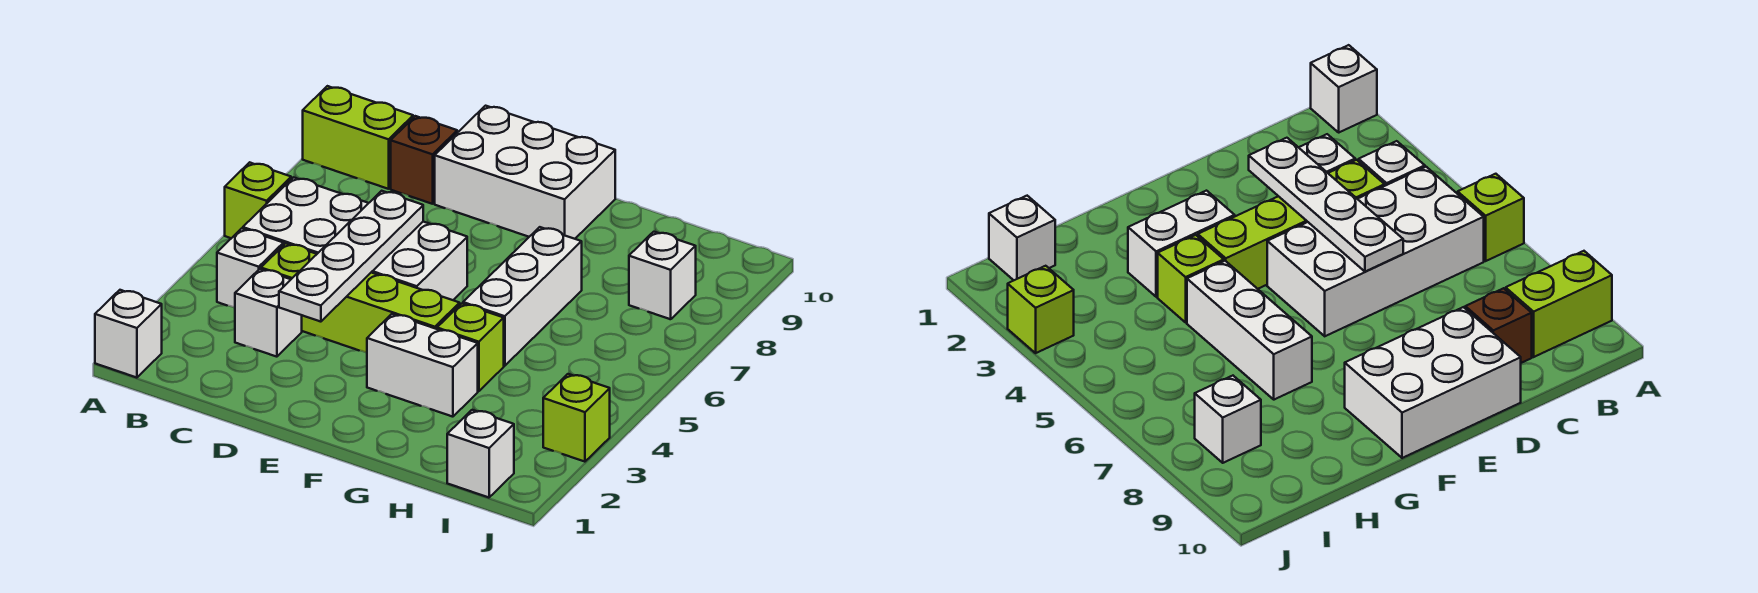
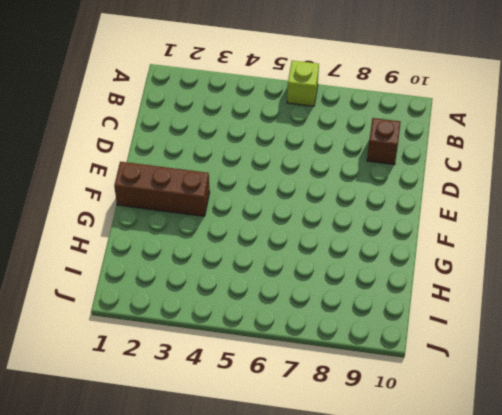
brown brick F1:F3 level 1 -> white brick F3:G3 level 1
none -> white brick A1 level 1
none -> lime brick A9:B9 level 1
none -> white brick B4 level 1

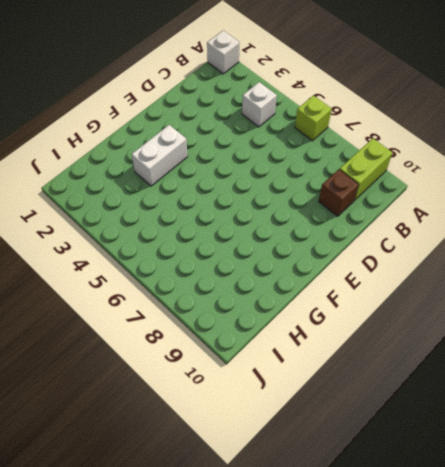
none -> white brick B5:E6 level 1
none -> white brick C3 level 1
none -> lime brick C4:F4 level 1

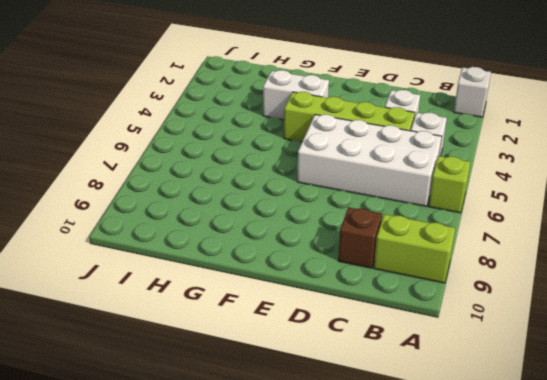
none -> white brick D9:F10 level 1
none -> lime brick G4 level 1
none -> white brick G5:G7 level 1

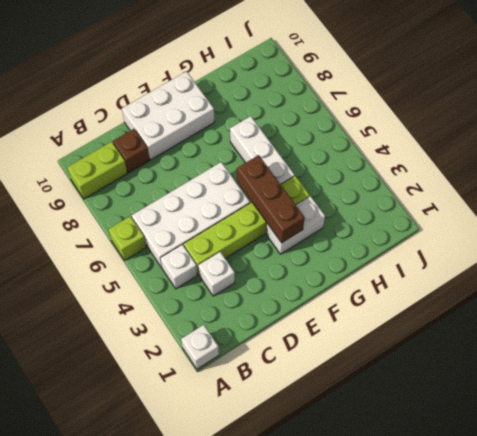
brown brick F3:F5 level 2 -> none
none -> white brick I1 level 1
none -> white brick I8 level 1
none -> lime brick J3 level 1

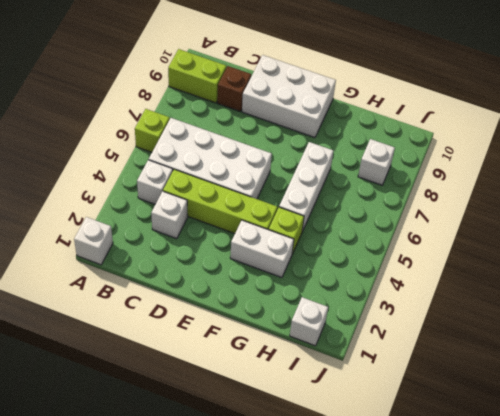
none -> lime brick J3 level 1
none -> white plate D3:D6 level 2

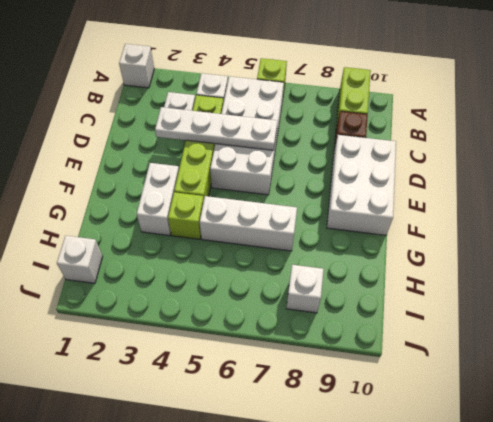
none -> lime brick J3 level 1

